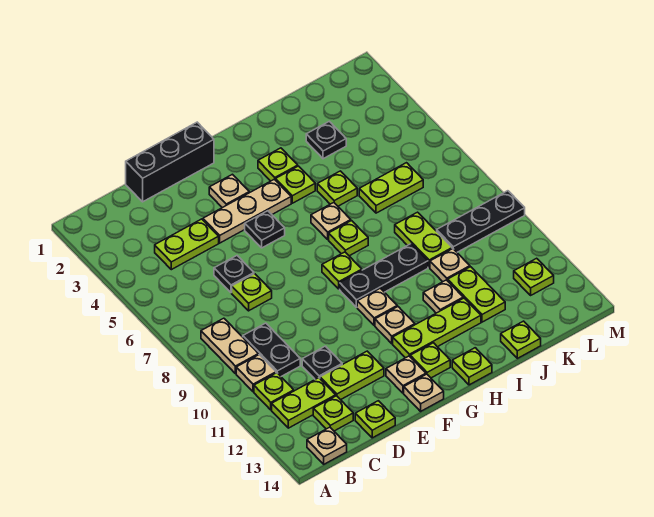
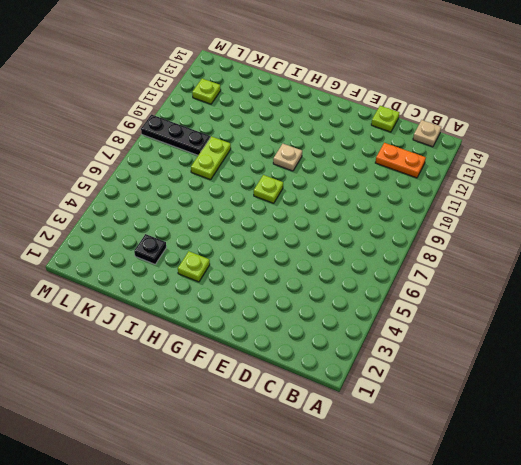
orange plate B12:C12 level 1 -> lime plate B12:C12 level 1
none -> tan plate B8:B9 level 1
none -> tan plate B10 level 1
none -> lime plate B11 level 1
none -> lime plate C4:D4 level 1

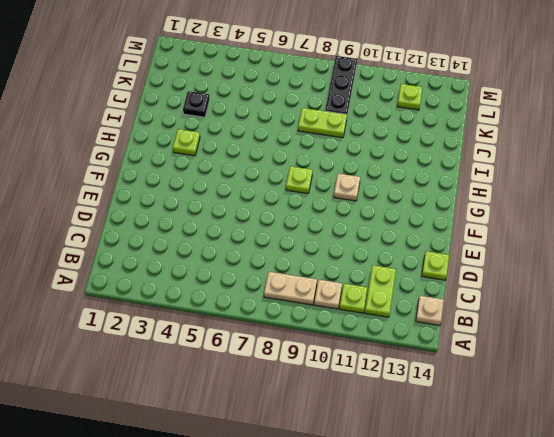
none -> lime plate C4:D4 level 1
none -> black plate C9:C10 level 1
none -> lime plate C13 level 1
none -> black brick D1:F1 level 1

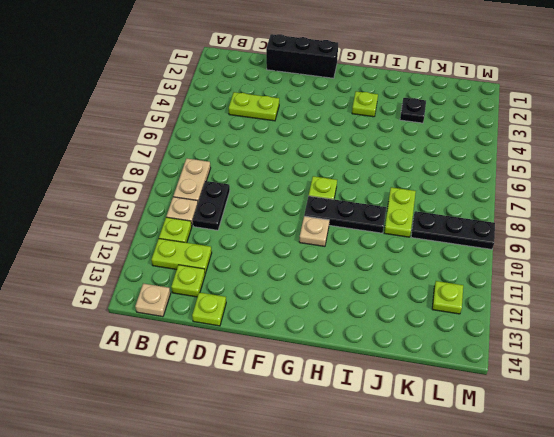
none -> black plate D6 level 1
none -> lime plate D7 level 1
none -> black plate D11 level 1
none -> lime plate D12:E12 level 1

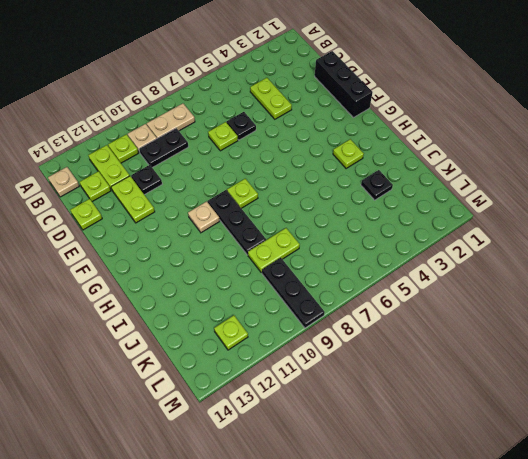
none -> tan plate E4:G4 level 1
none -> tan plate F3 level 1
none -> black plate F5 level 1
none -> tan plate F13 level 1

